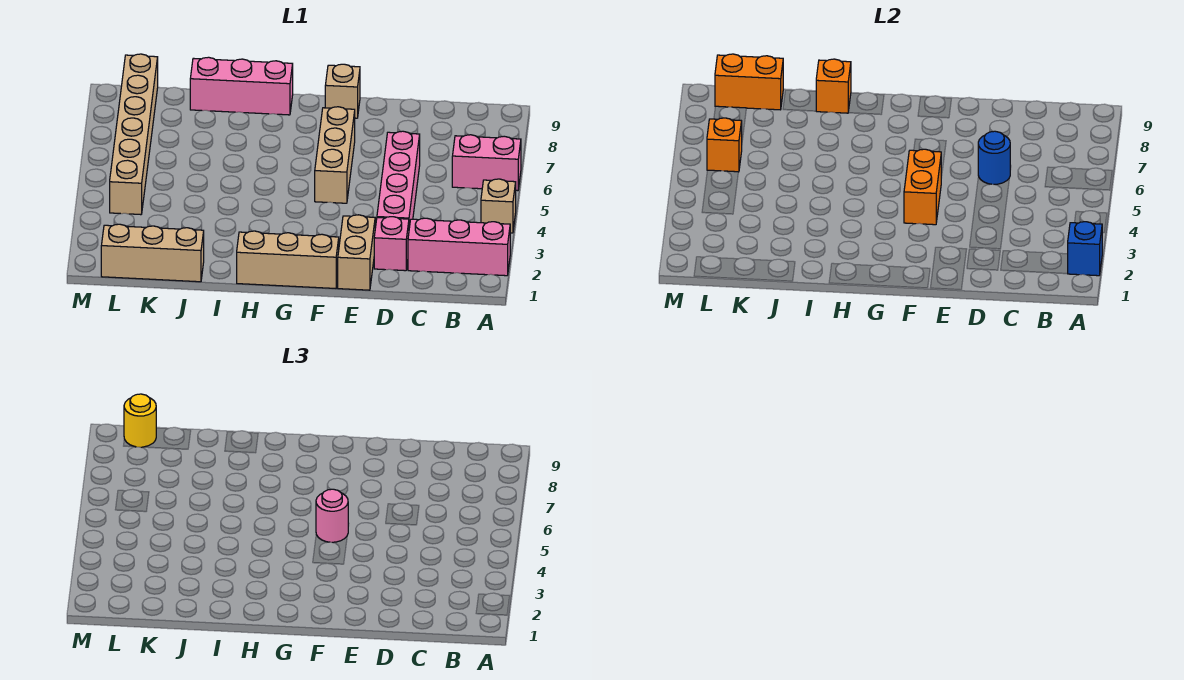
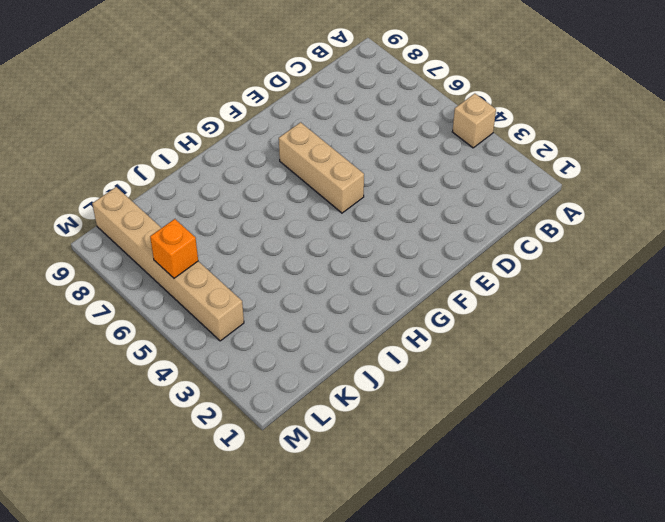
none -> pink brick A2:C2 level 1
none -> pink brick A6:B6 level 1
none -> pink brick D2 level 1

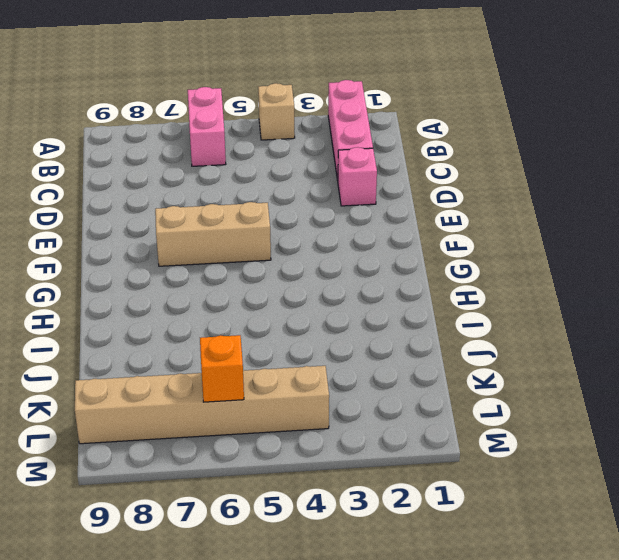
none -> pink brick D3:D6 level 1
none -> tan brick E1:E2 level 1
none -> tan brick F1:H1 level 1

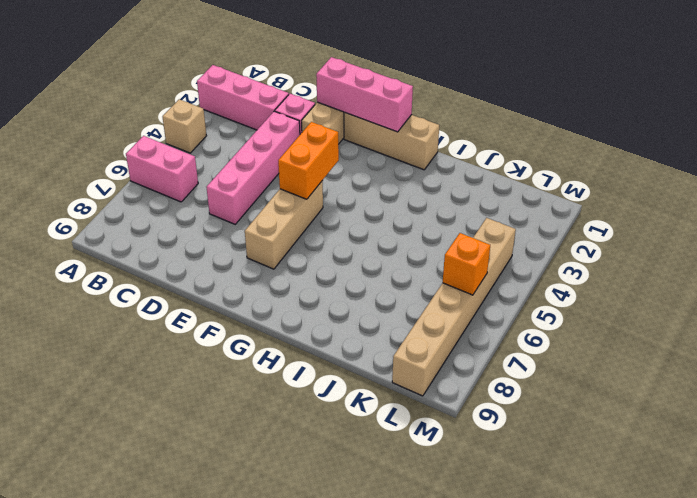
pink brick E1:G1 level 2 -> pink brick H9:J9 level 1
none -> tan brick F9 level 1
none -> tan brick J1:L1 level 1
none -> blue brick A2 level 2

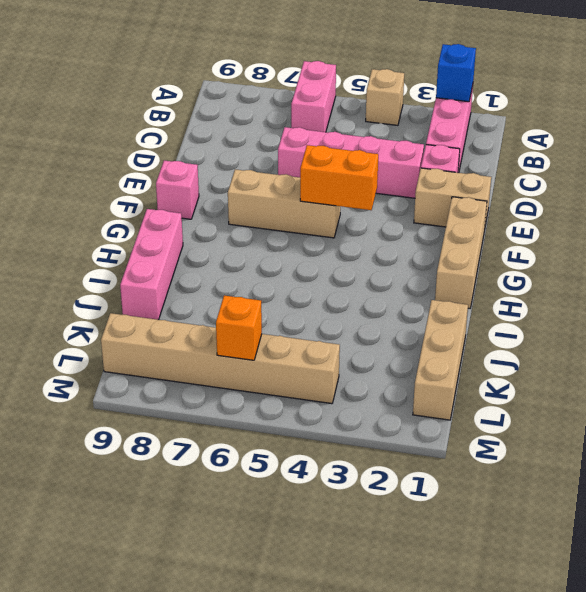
pink brick F9 level 1 -> tan brick F9 level 1
none -> blue round brick D6 level 2
none -> orange brick I9 level 2
none -> orange brick K9:L9 level 2

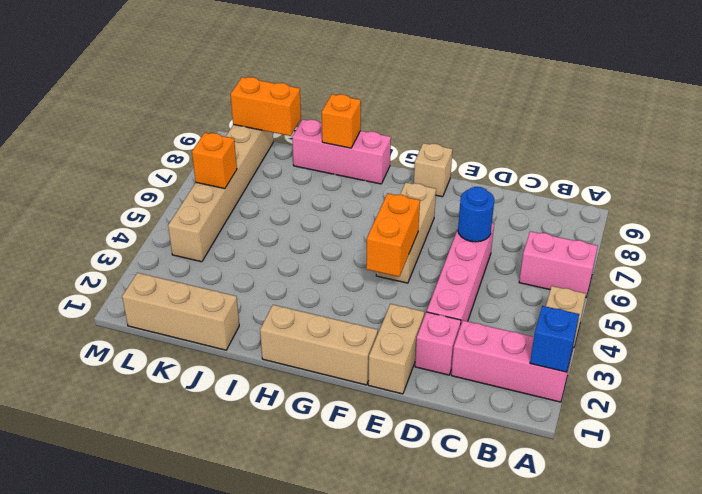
none -> pink round brick F5 level 3
none -> yellow round brick L9 level 3

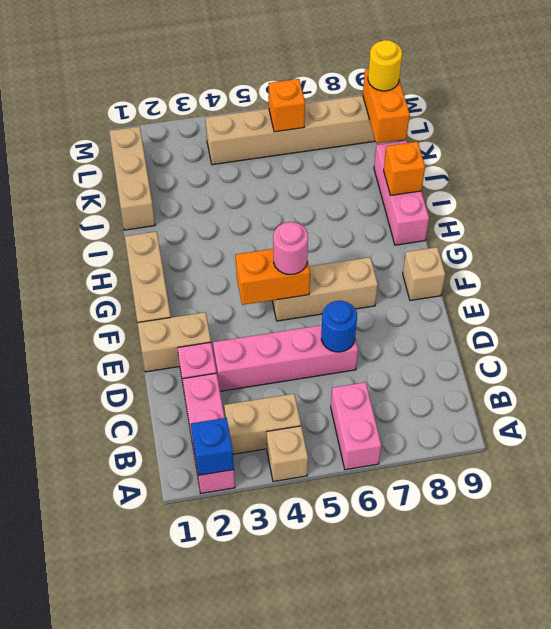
tan brick B3:B4 level 1 -> none

